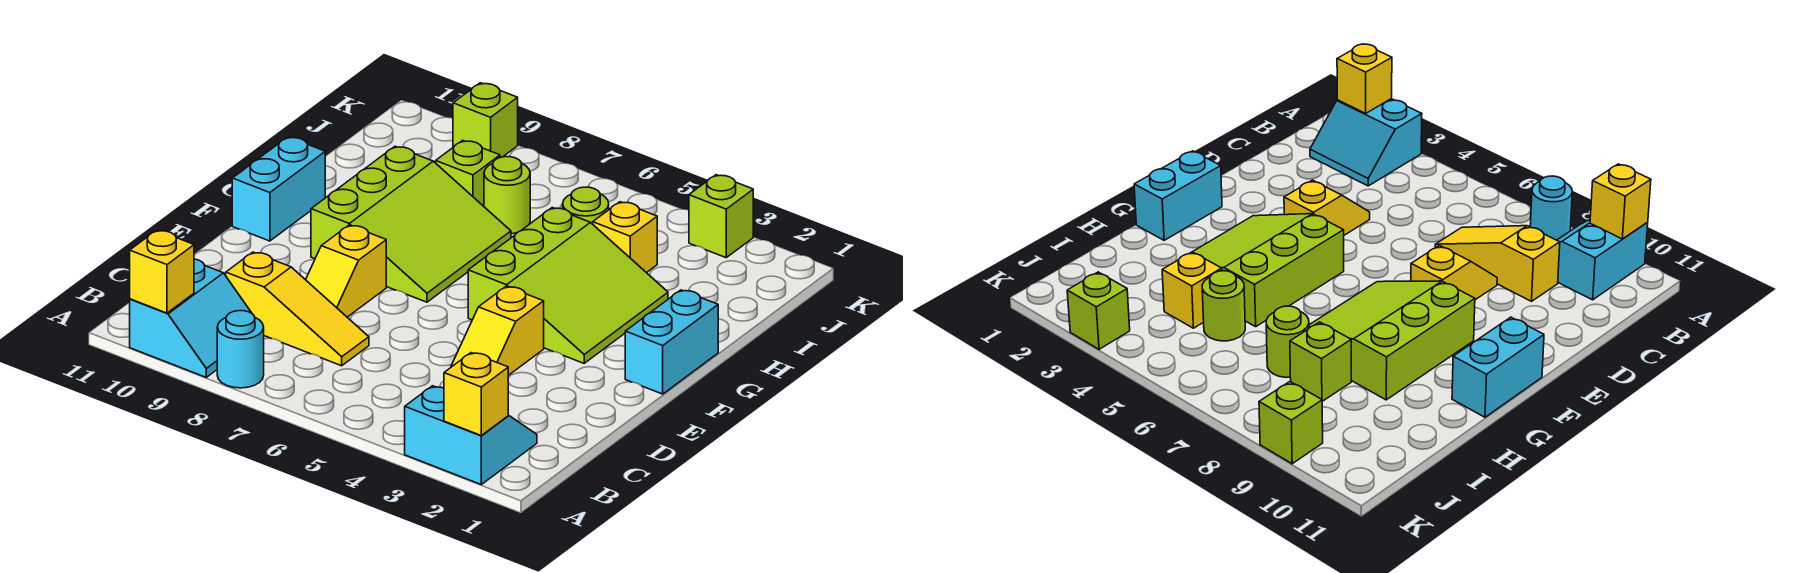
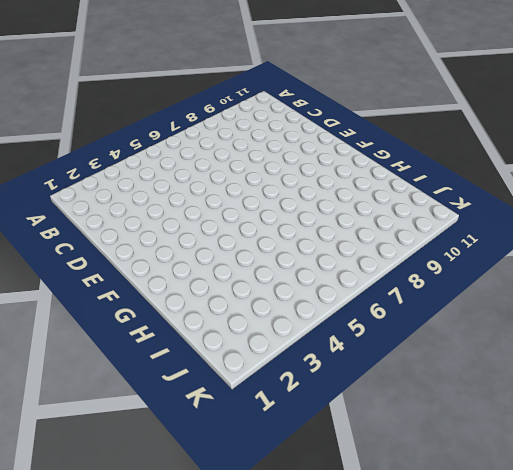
none -> cyan slope A2:B3 level 1 top A
none -> cyan round brick A8 level 1
none -> cyan slope A9:B10 level 1 top 10

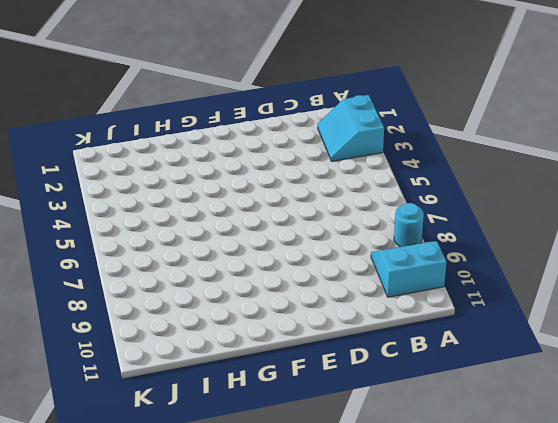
none -> yellow slope C7:C9 level 1 top 9
none -> yellow slope D4:E4 level 1 top E
none -> yellow slope D8:E8 level 1 top E

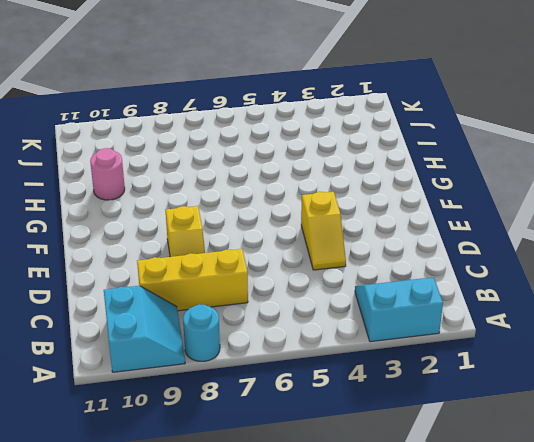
yellow brick C7:C9 level 1 -> yellow slope C7:C9 level 1 top 9
pink round brick H10 level 1 -> none
none -> cyan brick F1:G1 level 1
none -> lime slope F3:H5 level 1 top 5
none -> lime slope F7:H9 level 1 top 9

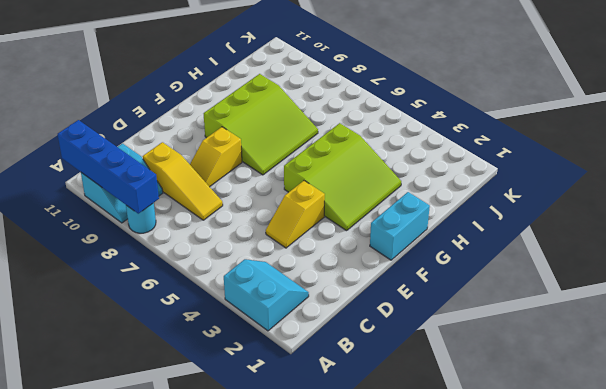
blue brick A8:A11 level 2 -> yellow brick A10 level 2
none -> cyan brick F11:G11 level 1
none -> yellow brick I4 level 1
none -> lime round brick I5 level 1

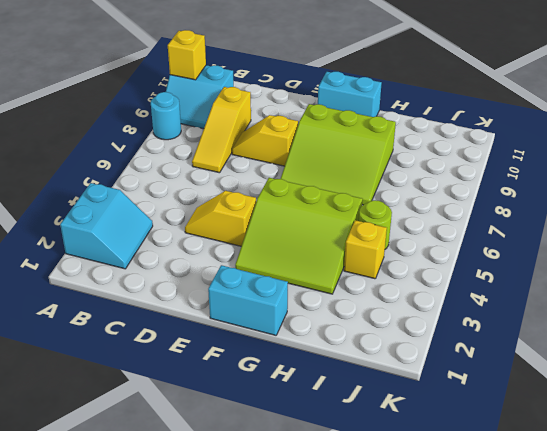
none -> lime round brick I7 level 1
none -> lime brick I8 level 1
none -> lime brick K3 level 1

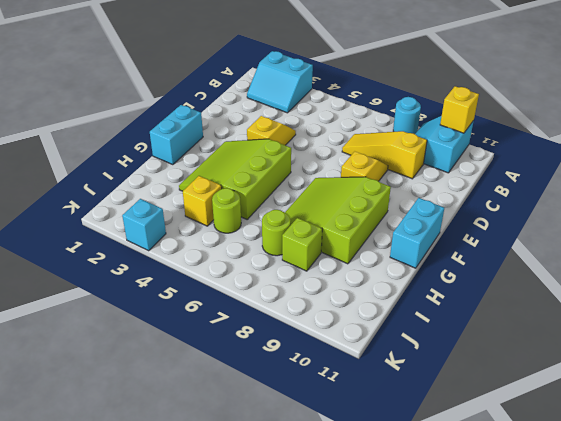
cyan brick K3 level 1 -> lime brick K3 level 1
none -> lime brick K9 level 1
none -> yellow brick A2 level 2

